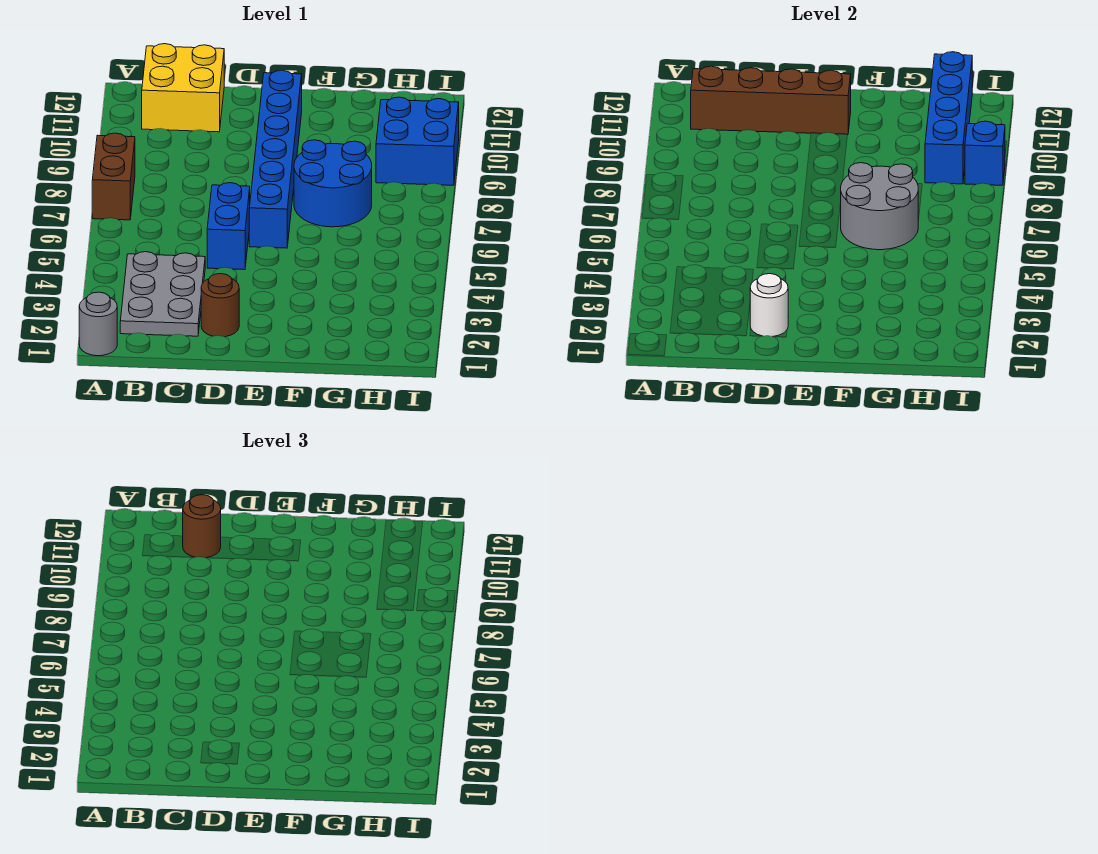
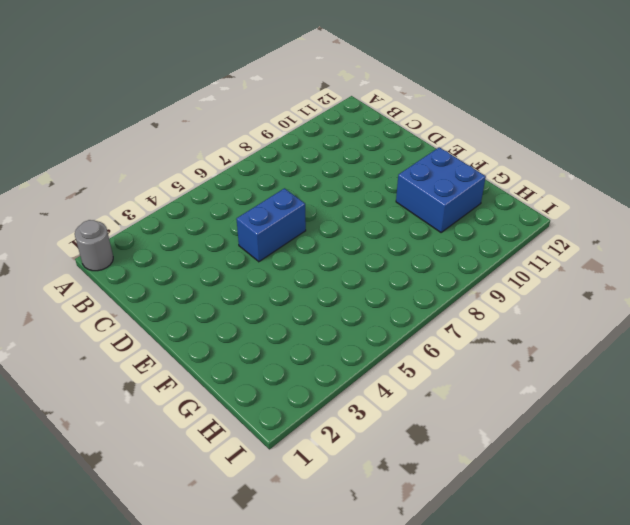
blue brick F10:G11 level 1 -> blue brick H9:I10 level 1
none -> brown brick A7:A8 level 1
none -> grey plate B2:C4 level 1
none -> yellow brick B11:C12 level 1

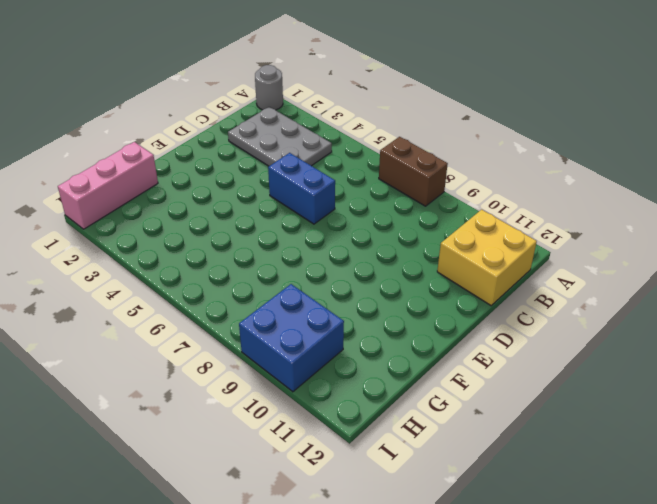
pink brick G1:I1 level 1 -> none
none -> brown round brick D2 level 1
none -> blue brick E6:E11 level 1
none -> blue round brick F7:G8 level 1

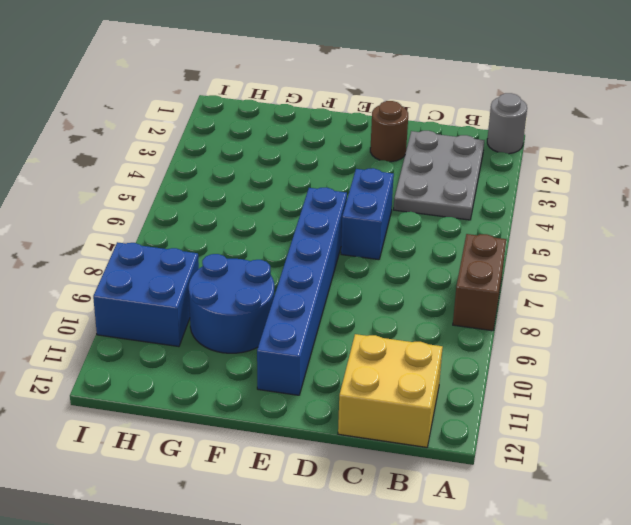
blue round brick F9:G10 level 1 -> blue round brick F7:G8 level 1
none -> brown brick B11:E11 level 2
none -> white round brick D2 level 2
none -> grey round brick F6:G7 level 2

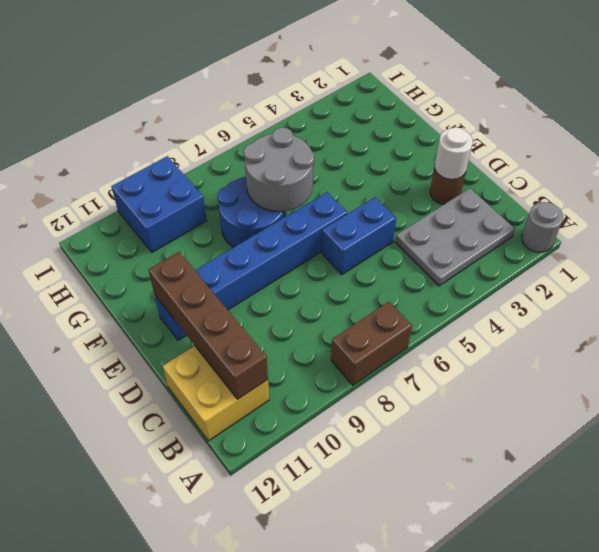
none -> blue brick H9:H12 level 2
none -> blue brick I9 level 2
none -> brown round brick C11 level 3

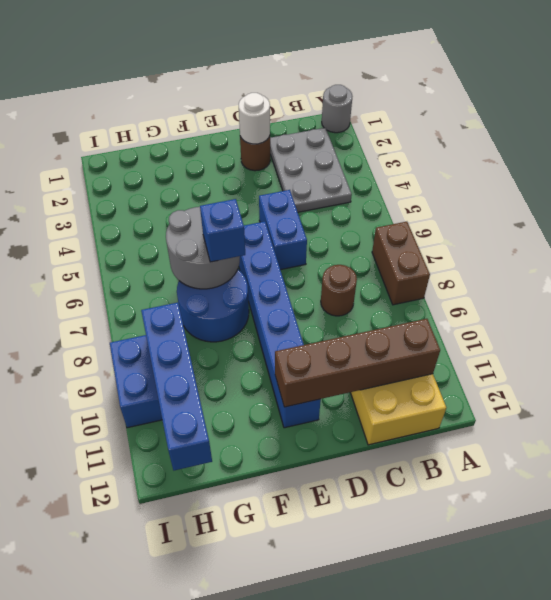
brown round brick C8 level 1 -> brown round brick C11 level 3
blue brick F7 level 3 -> blue brick I9 level 2

